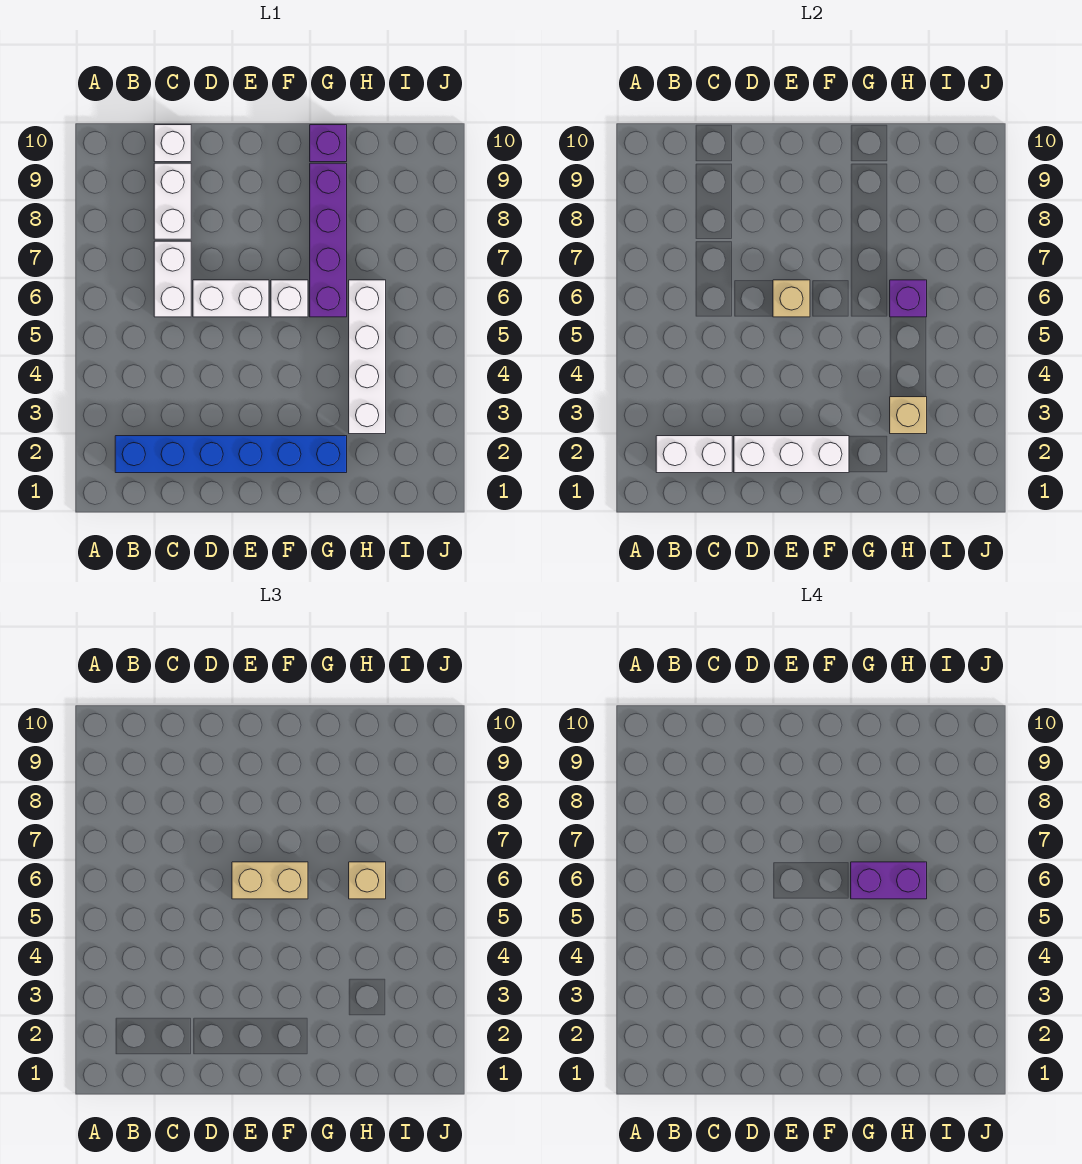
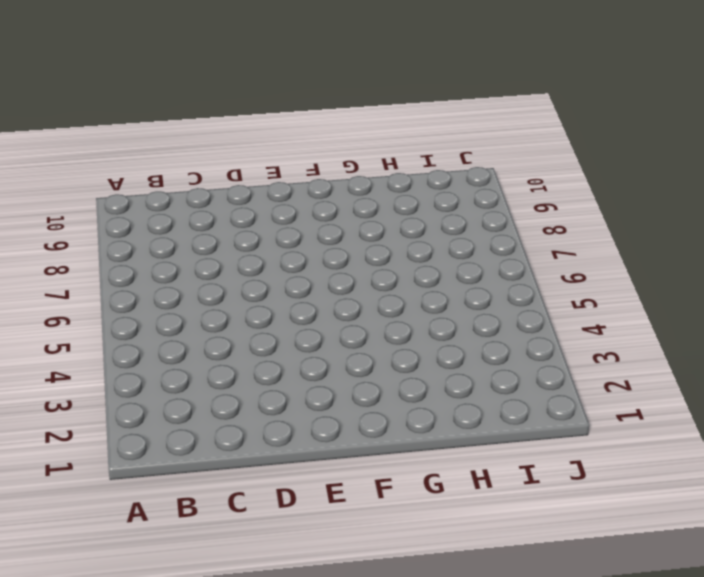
none -> blue brick B2:G2 level 1
none -> white brick C6:C7 level 1
none -> white brick C8:C9 level 1

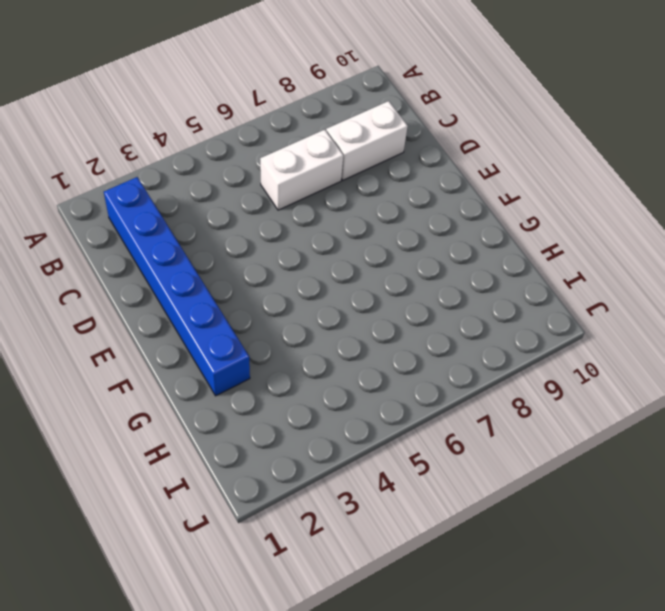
none -> white brick C10 level 1
none -> white brick D6:E6 level 1
none -> white brick F6 level 1

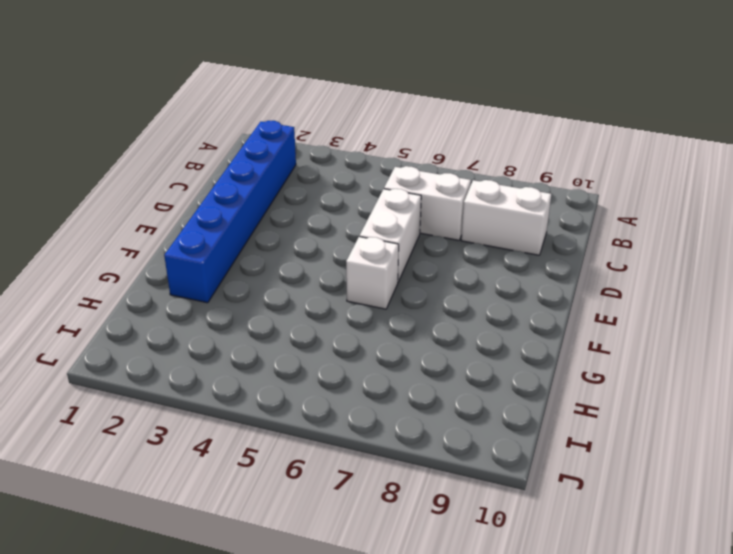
none -> white brick C10 level 1
none -> purple brick G6:G9 level 1
none -> purple brick G10 level 1

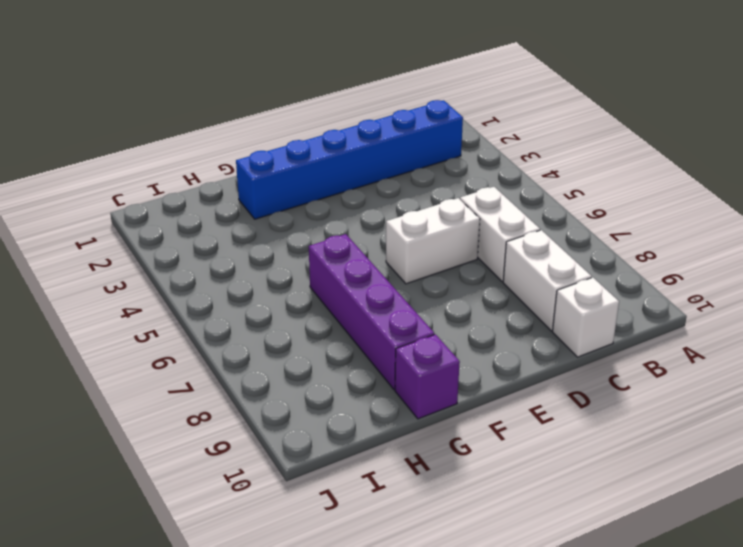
none -> white brick F6 level 1
none -> white brick H3:H6 level 1
none -> white brick B2:C2 level 2

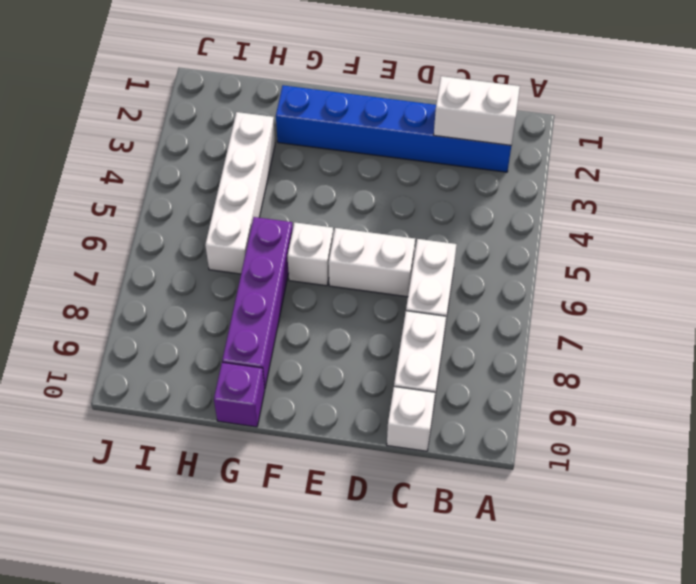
none -> white brick D2:F2 level 2
none -> tan brick E6 level 2
none -> tan brick H3 level 2

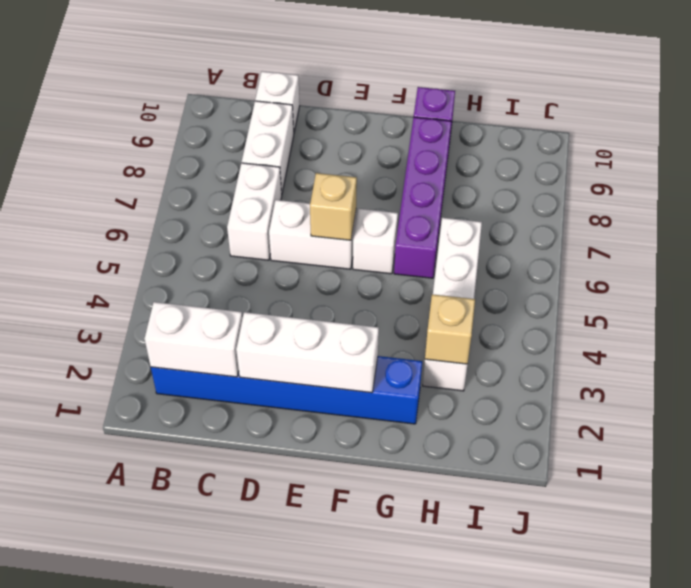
none -> purple brick H6 level 2
none -> tan brick E6:F6 level 3
none -> tan brick H6 level 3

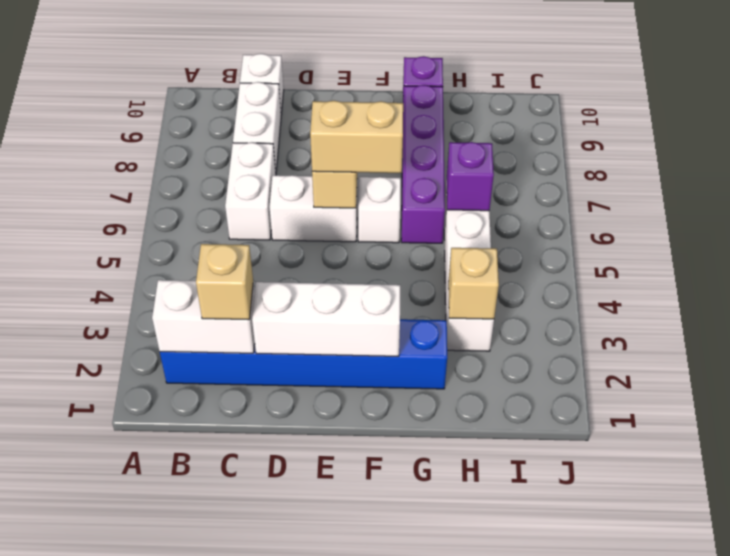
tan brick C2 level 3 -> tan brick H6 level 3
none -> purple brick G6:H6 level 4

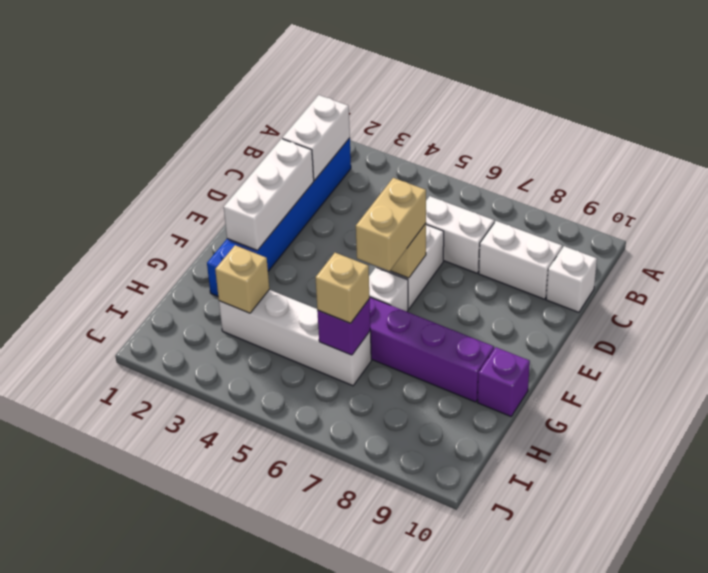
none -> purple brick G6:H6 level 4

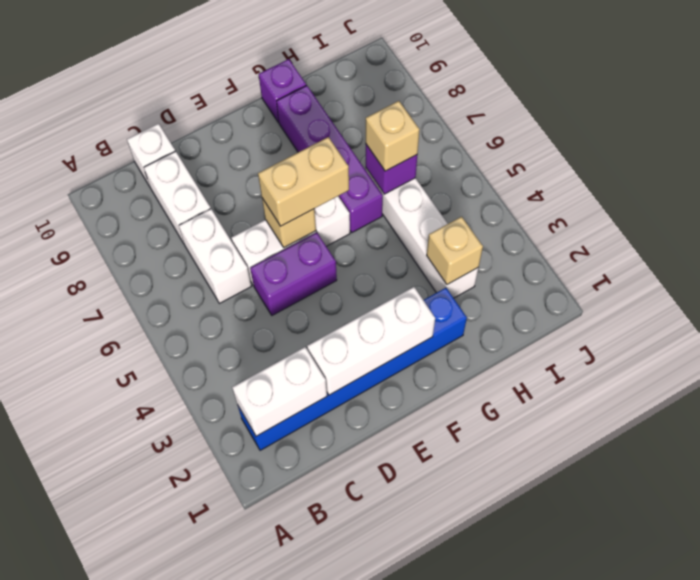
purple brick D5:E5 level 1 -> purple brick G6:H6 level 4

